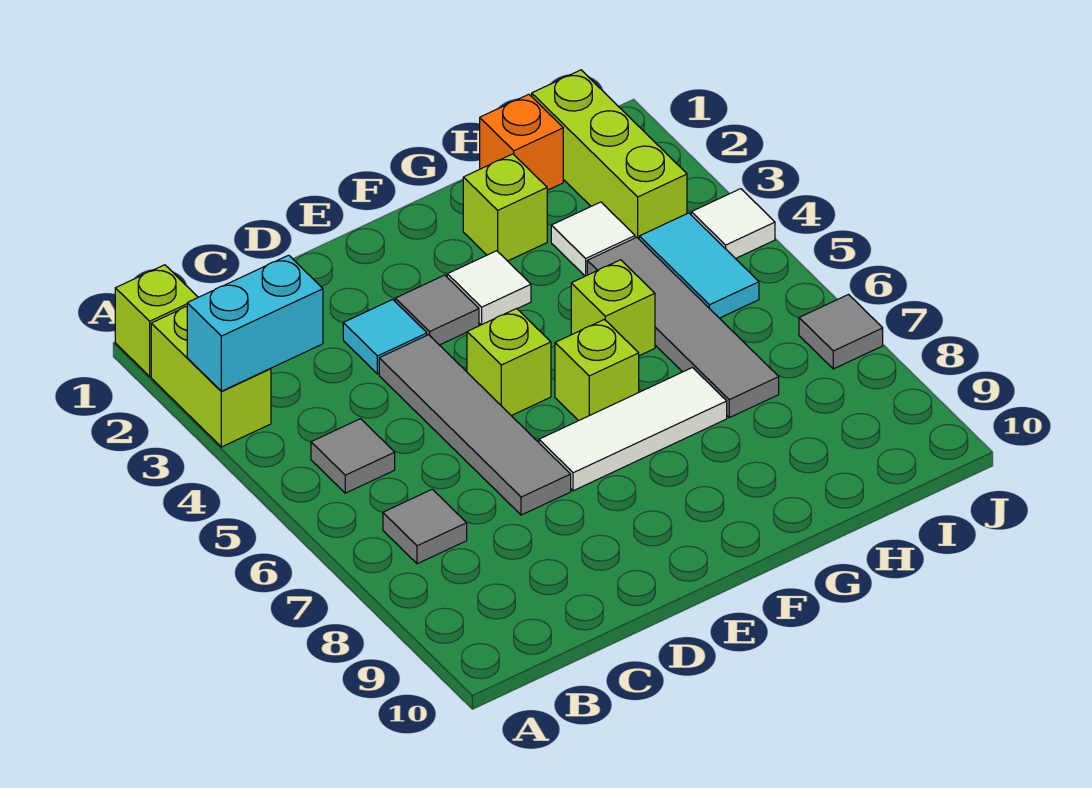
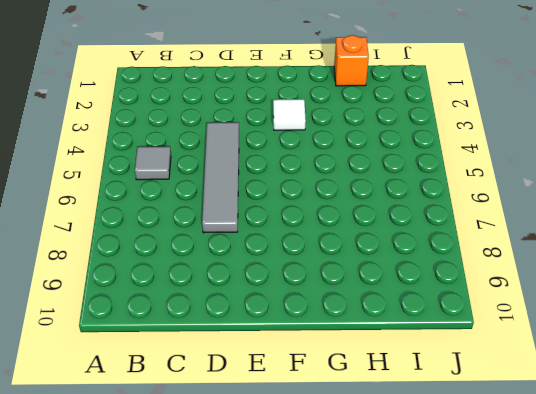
none -> lime brick A1 level 1
none -> lime brick A2:A3 level 1
none -> grey tile B7 level 1

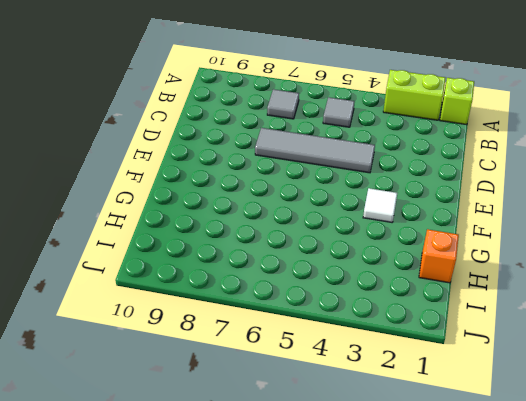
none -> cyan tile D3 level 1
none -> grey tile E3 level 1
none -> lime brick E5 level 1

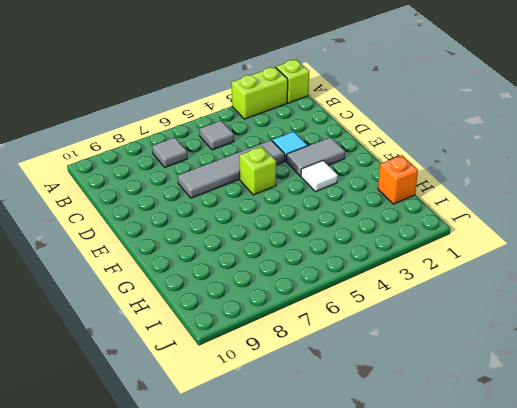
grey tile E2:E3 level 1 -> grey tile E3 level 1
none -> white tile E7:G7 level 1
none -> lime brick F6 level 1
none -> lime brick G2 level 1

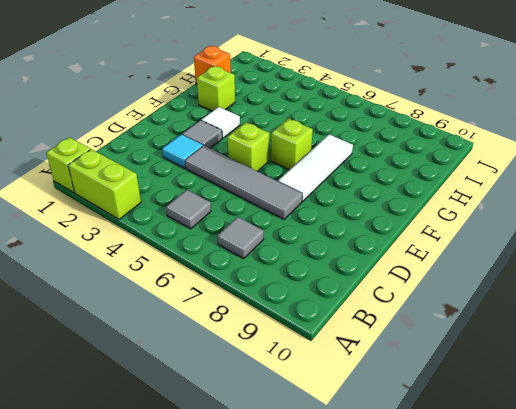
none -> lime brick G5 level 1
none -> white tile H3 level 1
none -> grey tile H4:H7 level 1

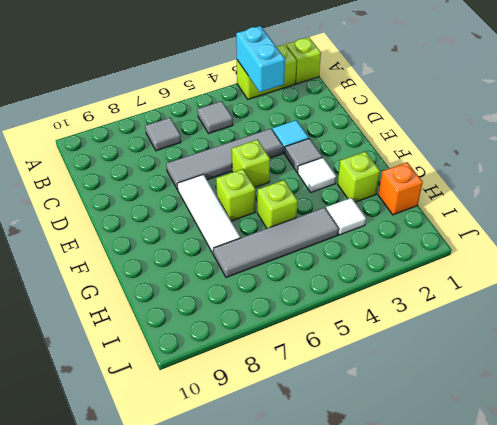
none -> lime brick I1:I3 level 1
none -> cyan tile I4:I5 level 1
none -> white tile J4 level 1

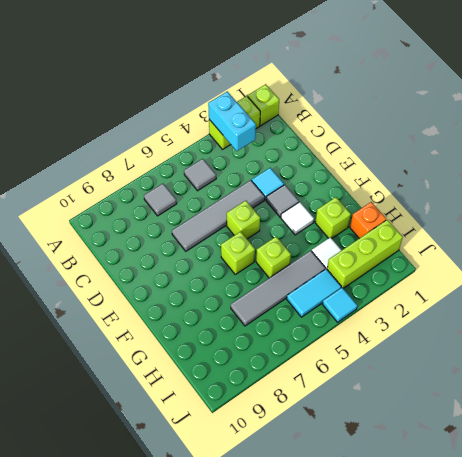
cyan tile J4 level 1 -> white tile J4 level 1
none -> white tile E7:G7 level 1
none -> grey tile J7 level 1

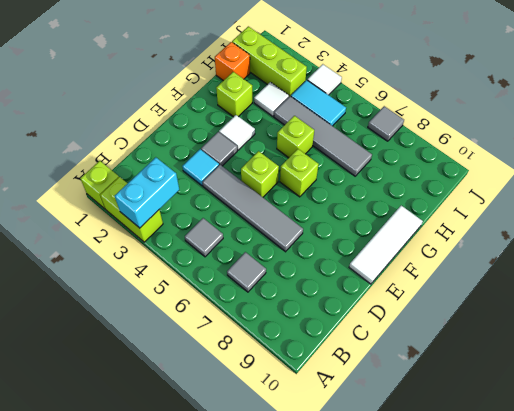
white tile E10:G10 level 1 -> white tile E7:G7 level 1

